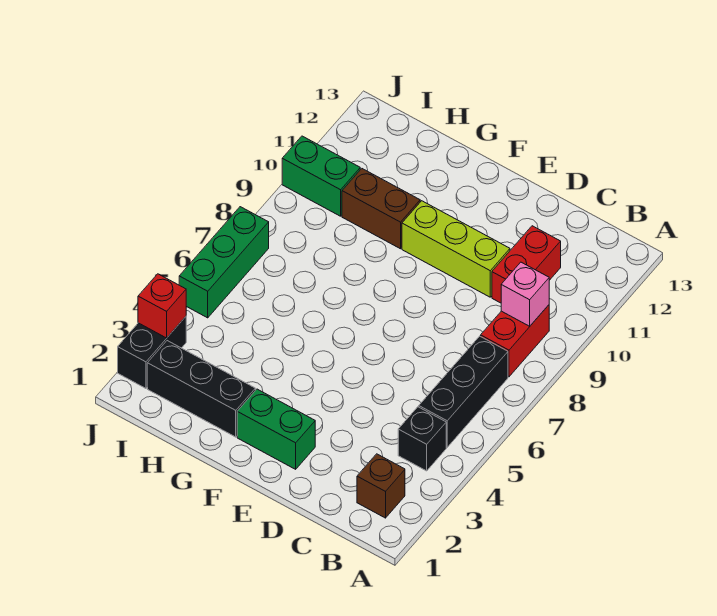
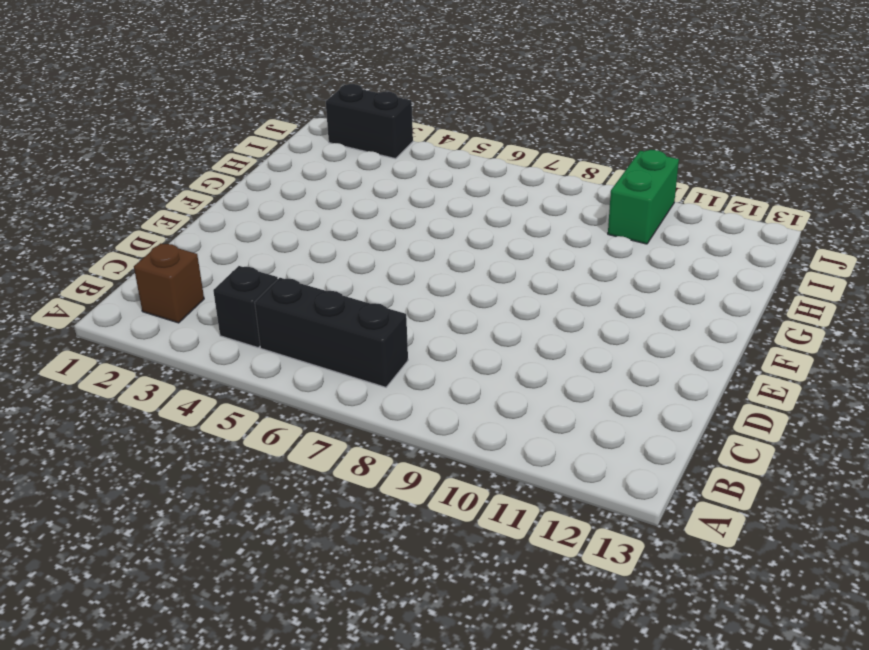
none -> red brick B8:B9 level 1
none -> red brick C10:C11 level 1
none -> lime brick D10:F10 level 1

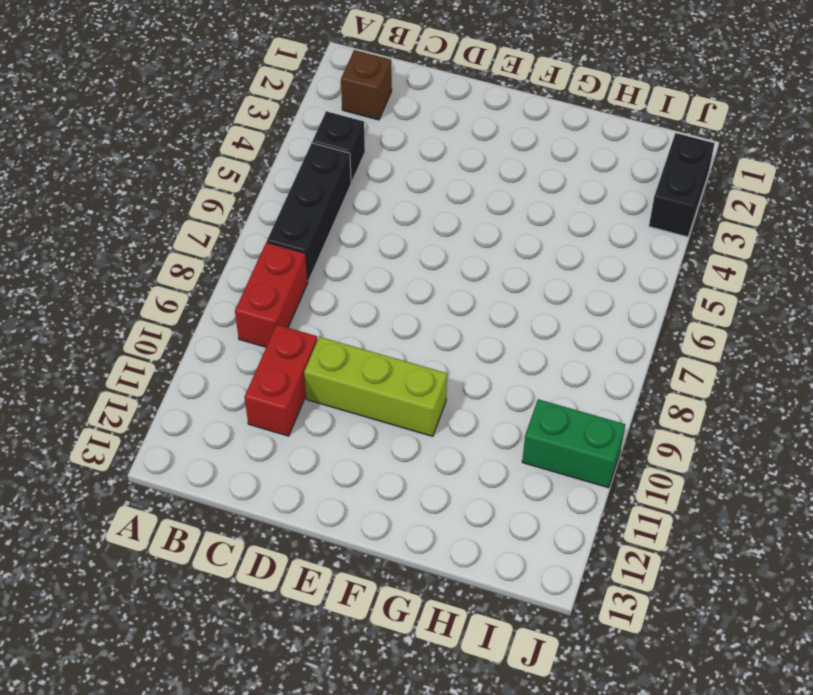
none -> green brick E2:F2 level 1
none -> black brick G2:I2 level 1
none -> brown brick G10:H10 level 1

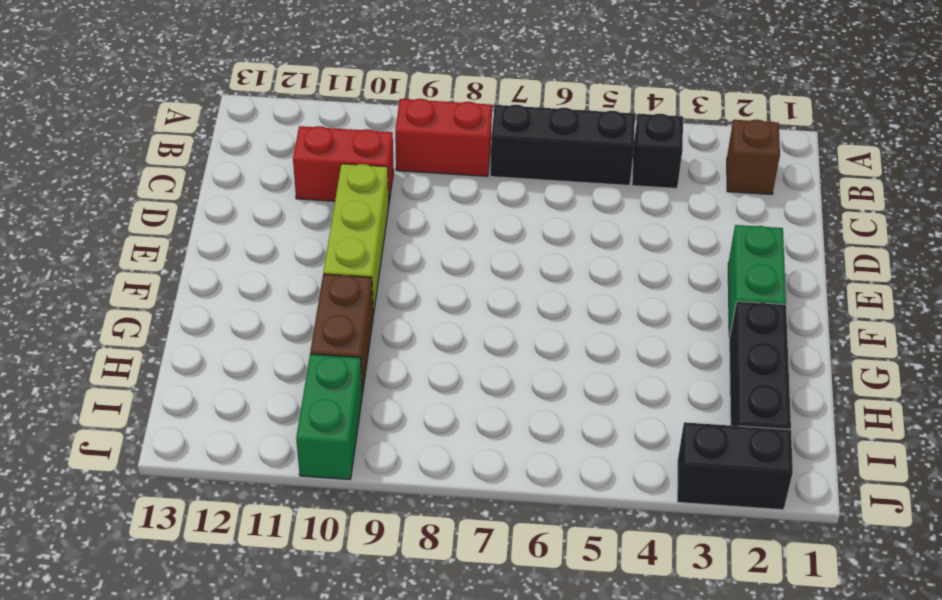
none -> green brick J5:J7 level 1
none -> pink brick B9 level 2
none -> red brick J3 level 2

